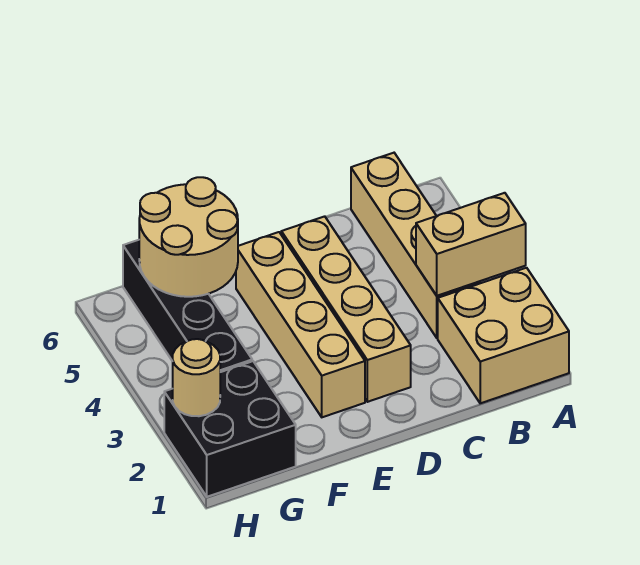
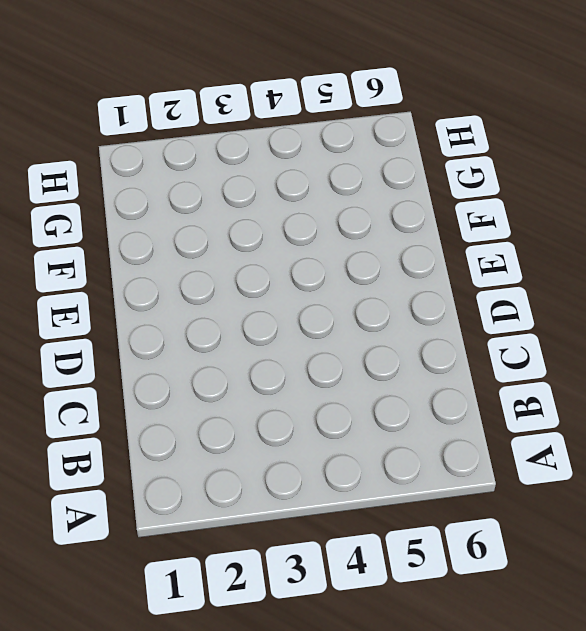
none -> tan brick A1:B2 level 1
none -> tan brick B3:B6 level 1

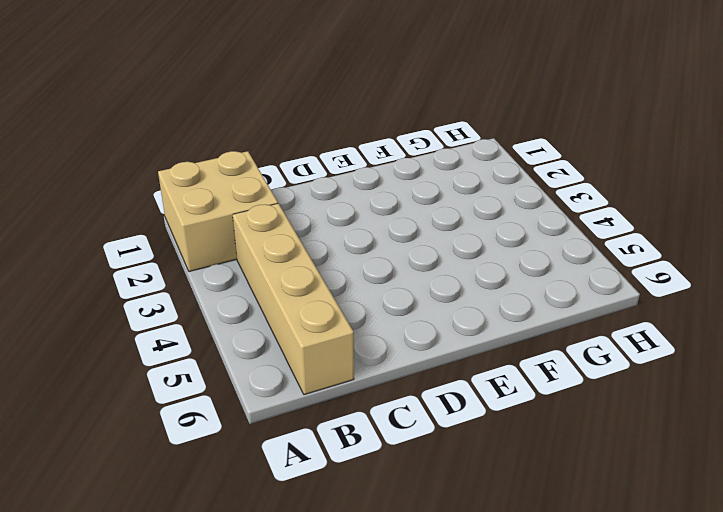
none -> tan brick D2:D5 level 1
none -> tan brick E2:E5 level 1

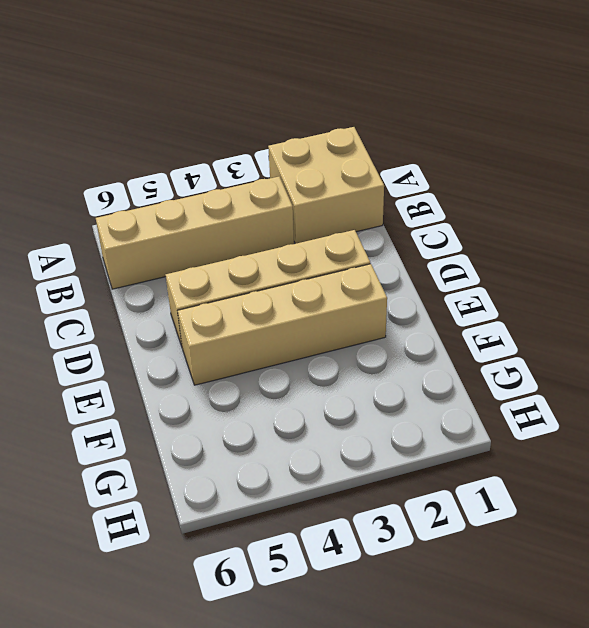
none -> black brick G1:H2 level 1
none -> black brick G3:G6 level 1

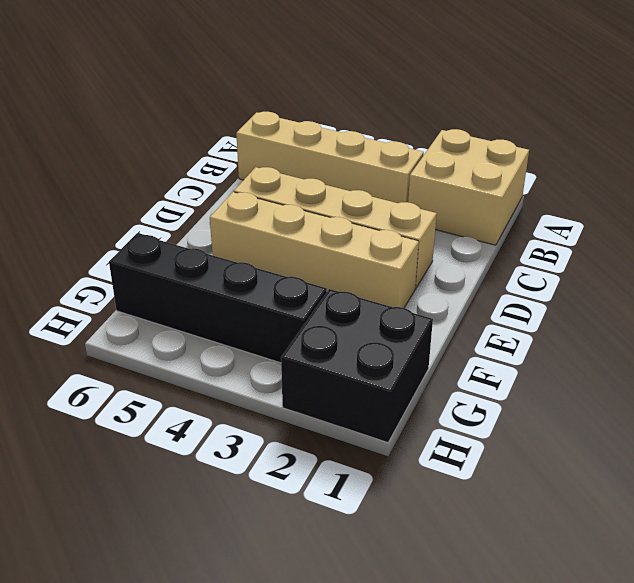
none -> tan brick A3:B3 level 2
none -> tan round brick F5:G6 level 2

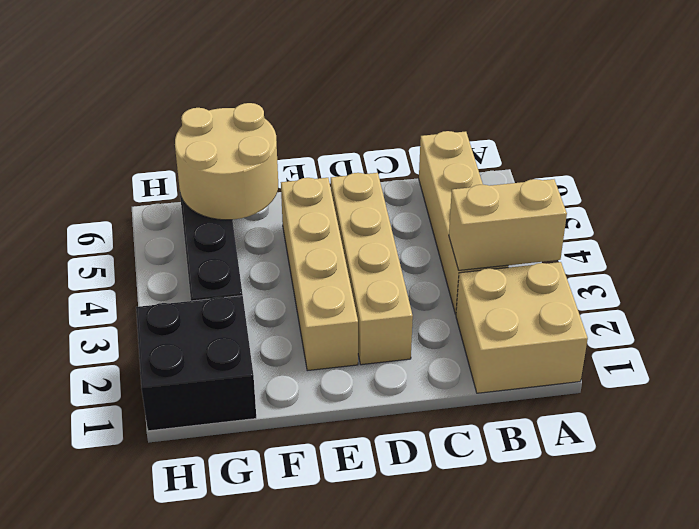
none -> tan round brick H2 level 2

